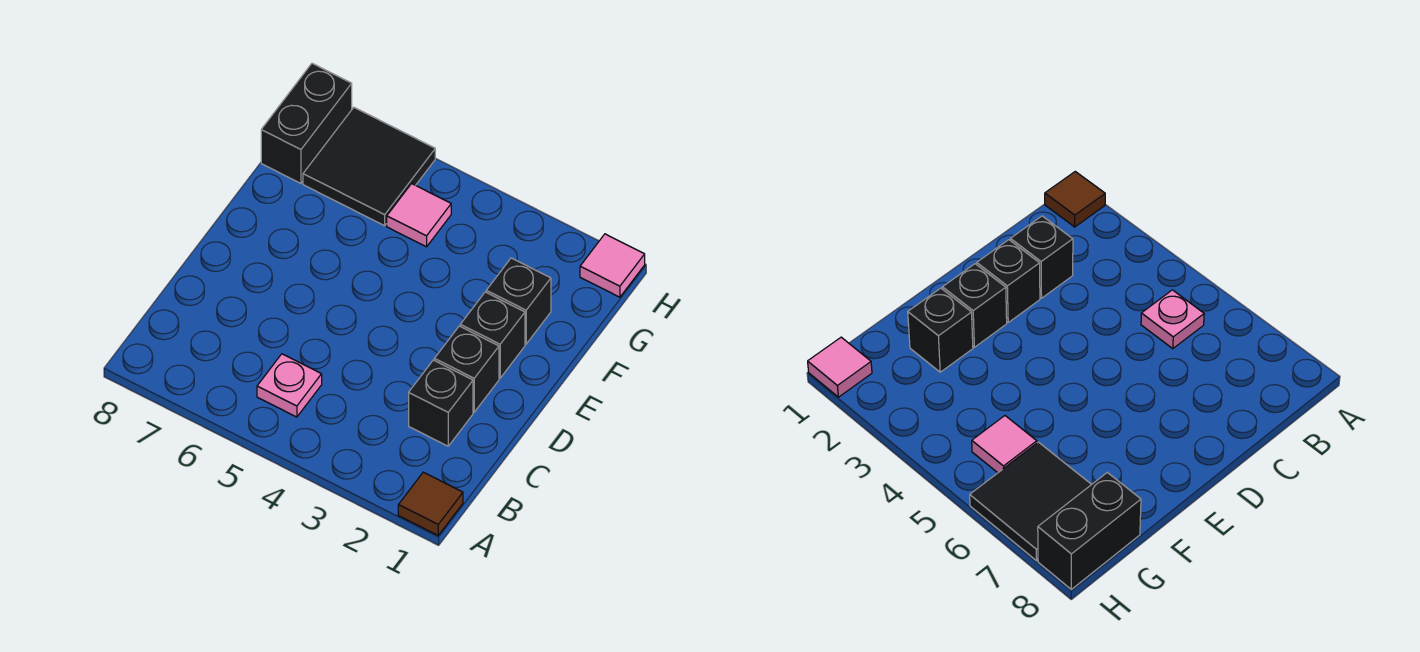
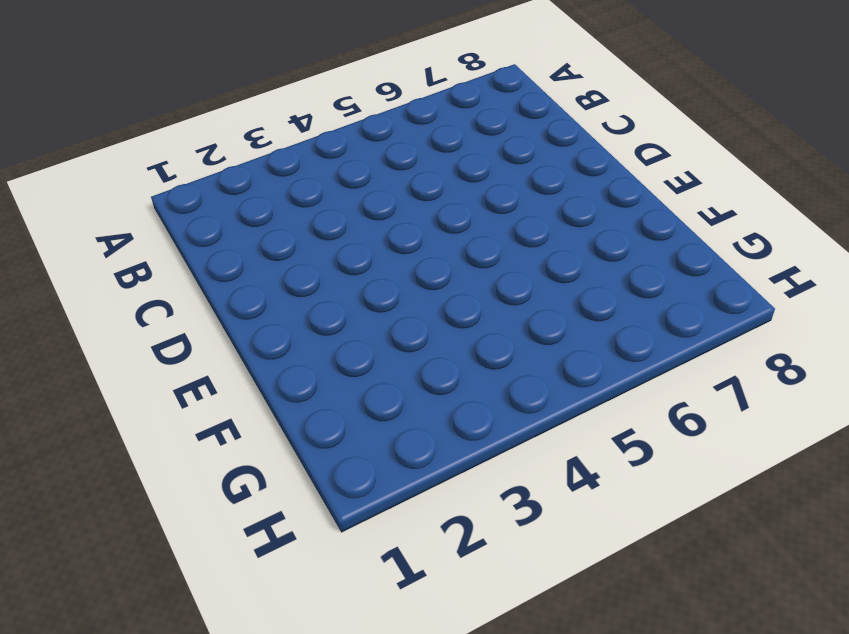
none -> brown tile A1 level 1
none -> pink plate B5 level 1

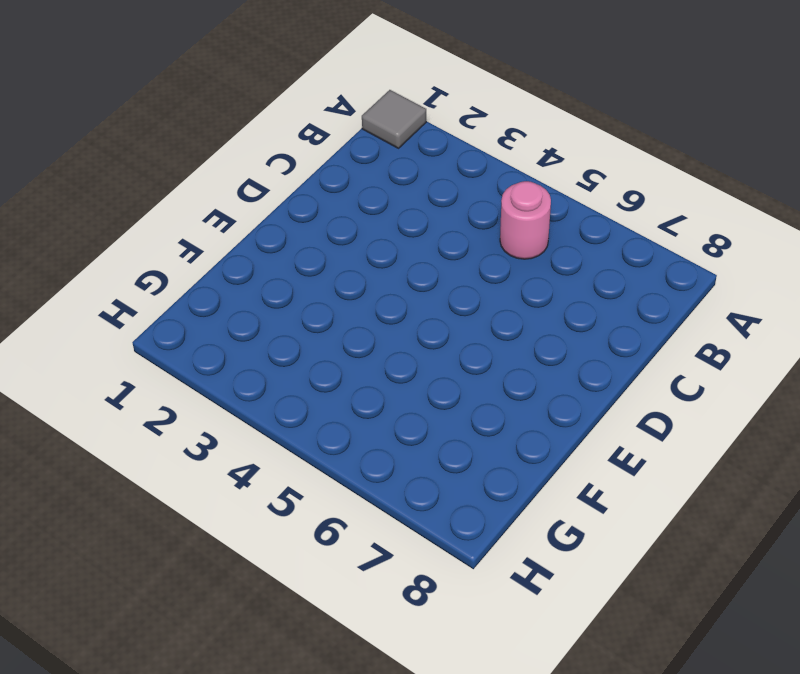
grey tile A1 level 1 -> brown tile A1 level 1
pink round brick B5 level 1 -> pink plate B5 level 1
none -> black brick C2 level 1
none -> black brick D2 level 1

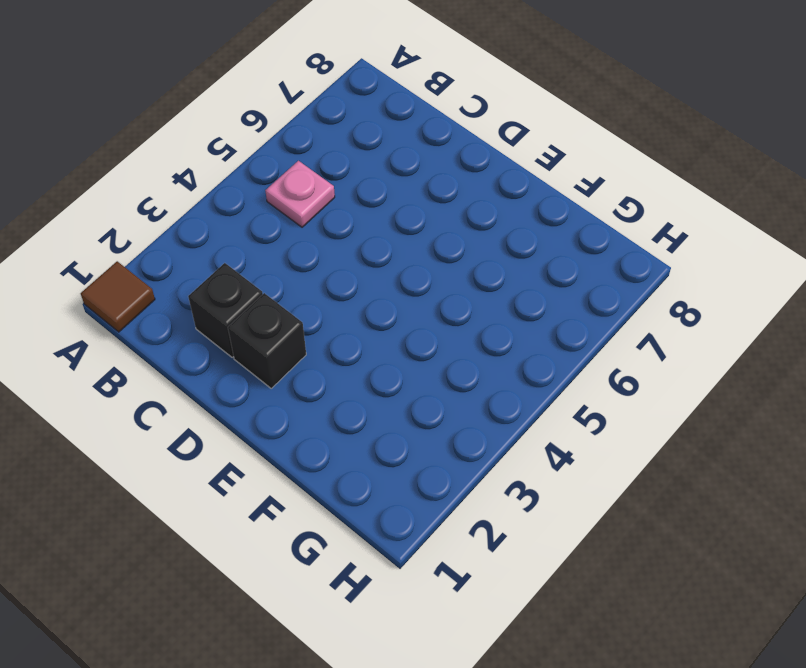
none -> black brick E2 level 1
none -> black brick F2 level 1

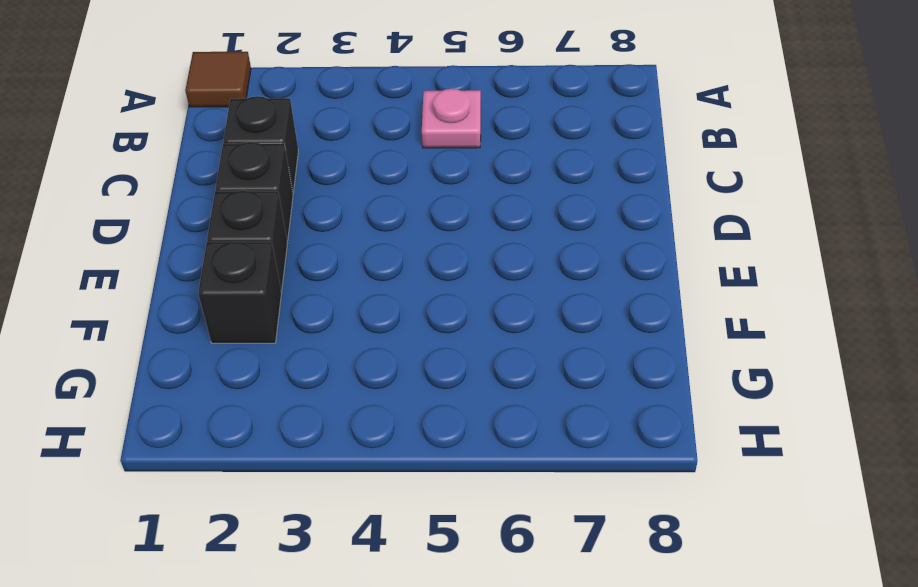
none -> pink tile G5 level 1
none -> black tile G6:H7 level 1

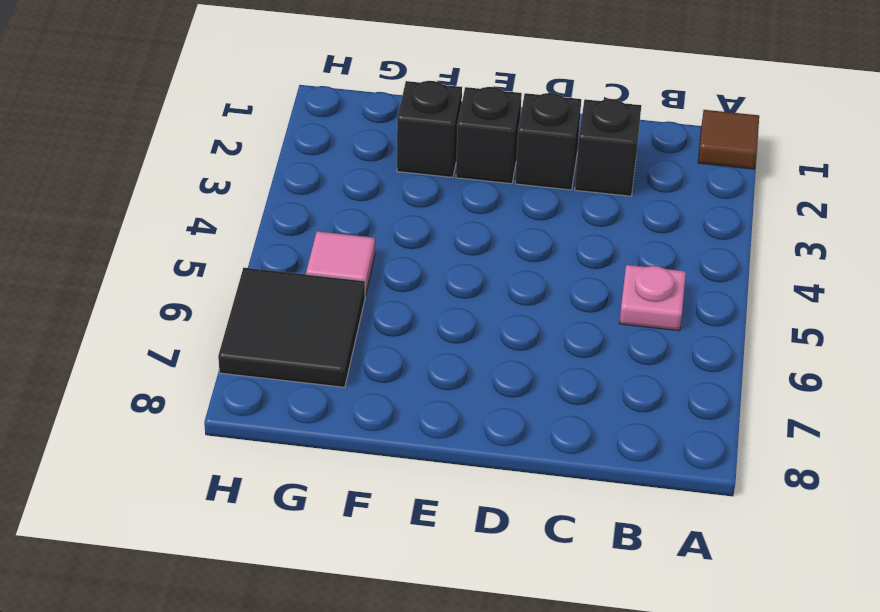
none -> black brick G8:H8 level 1
none -> pink tile H1 level 1

